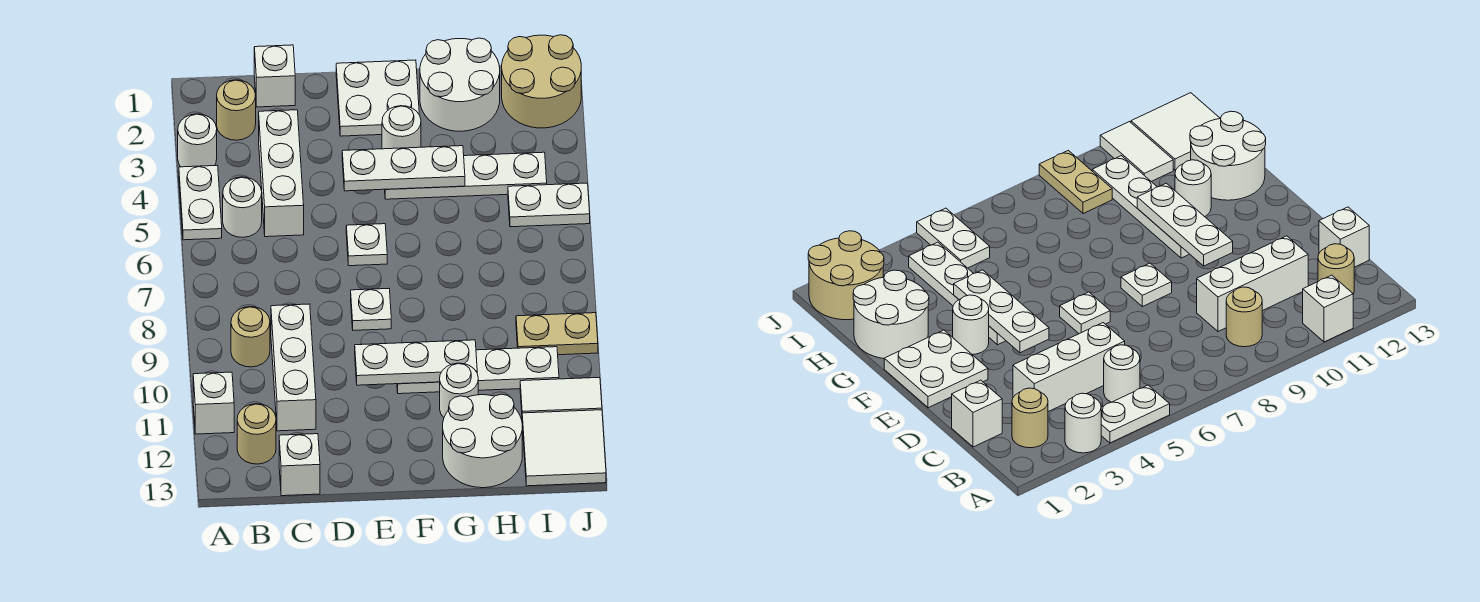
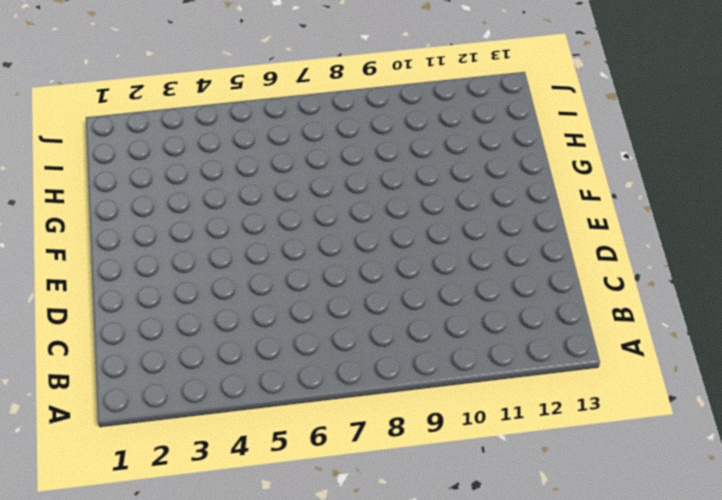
none -> white round brick A3 level 1
none -> white plate A4:A5 level 1
none -> white brick A11 level 1

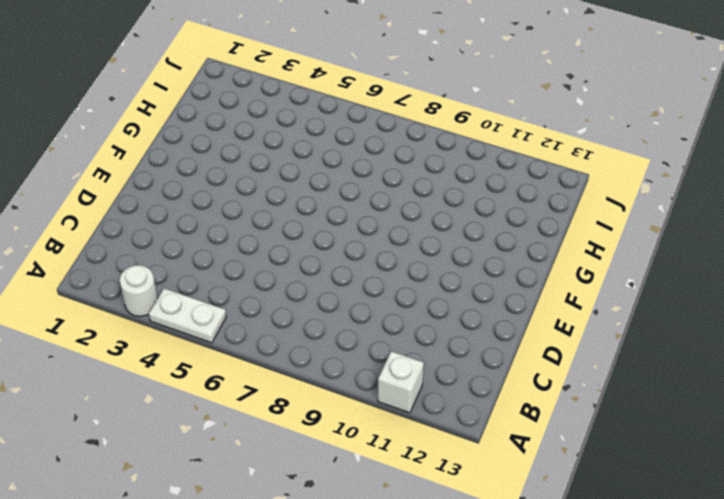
none -> tan round brick B2 level 1
none -> white round brick B5 level 1
none -> tan round brick B9 level 1

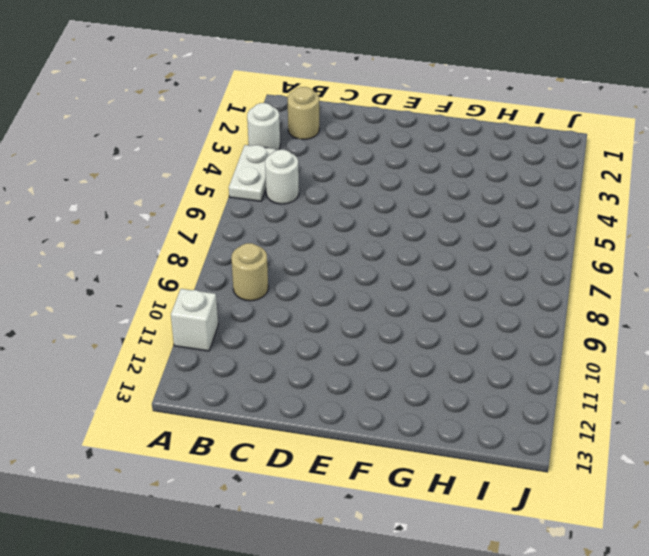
none -> tan round brick B12 level 1
none -> white brick C1 level 1
none -> white brick C3:C5 level 1

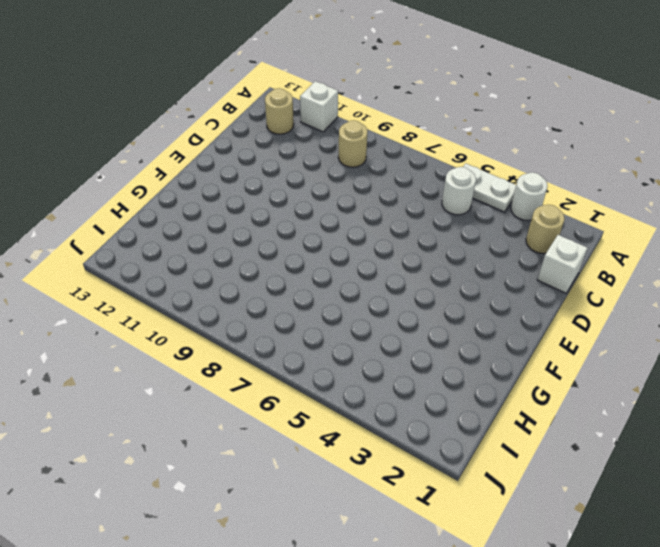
none -> white brick C3:C5 level 1
none -> white brick C9:C11 level 1
none -> white brick C13 level 1

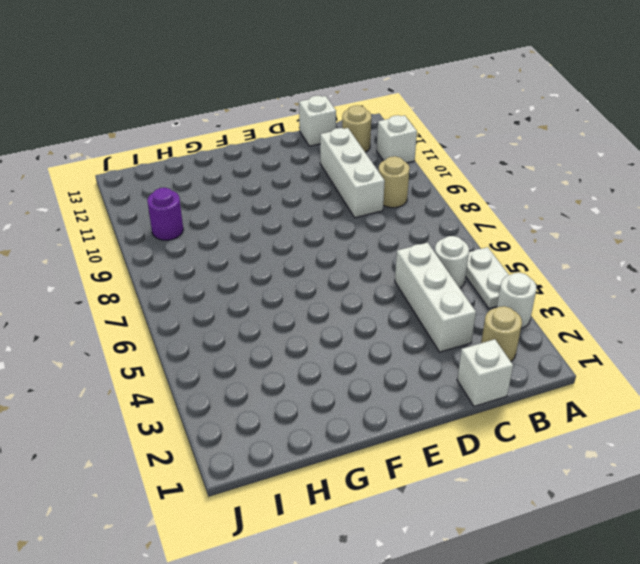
purple round brick I10 level 1 -> white plate F10:I10 level 1
none -> white plate E1:F2 level 1
none -> white plate E6 level 1
none -> white plate E8 level 1

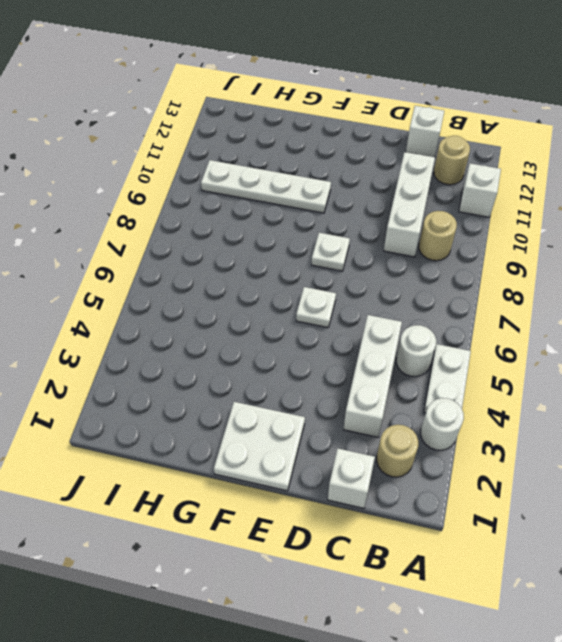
none -> white round brick F3 level 1
none -> white plate F4:I4 level 1
none -> white round brick G1:H2 level 1

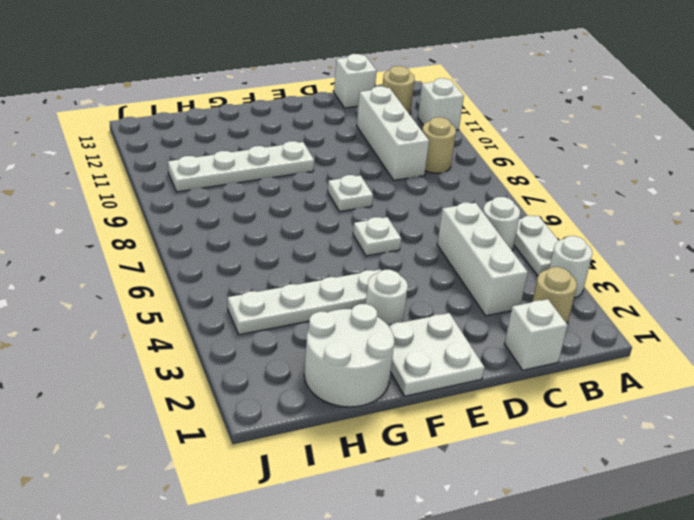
none -> white round brick G11 level 1
none -> white round brick G12:H13 level 1
none -> tan round brick I1:J2 level 1

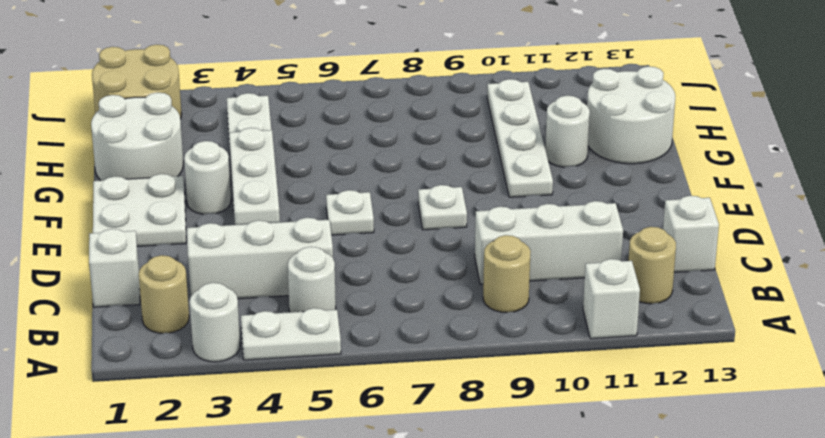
none -> white plate I5:J5 level 1
none -> tan plate I9:J9 level 1
none -> white tile I11:J11 level 1

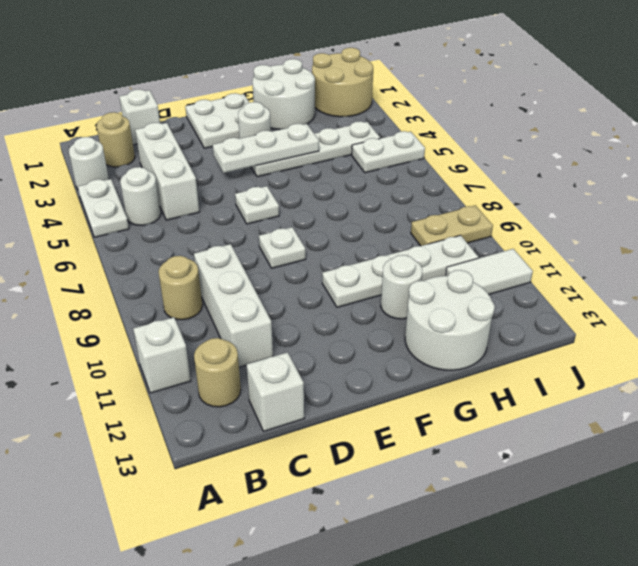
none -> white tile I12:J13 level 1
none -> white plate E10:G10 level 2

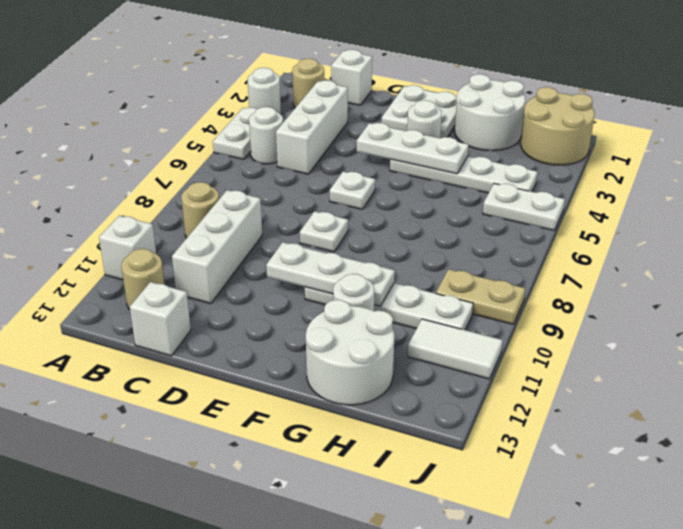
none -> white tile I12:J13 level 1

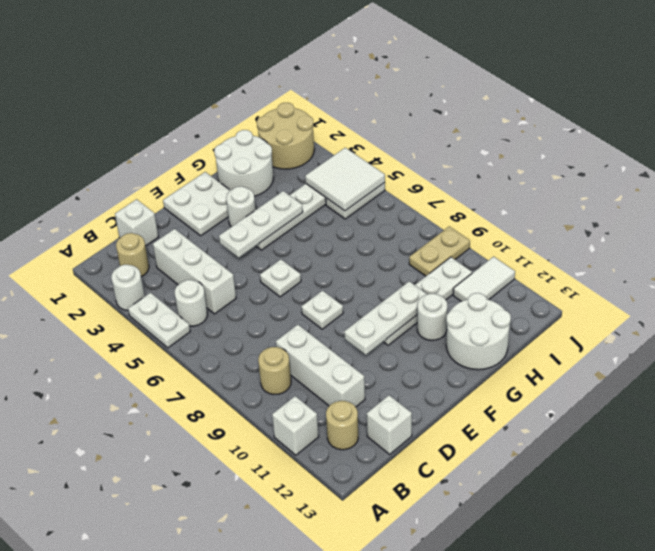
white tile I4:J5 level 2 -> white tile I12:J13 level 1

